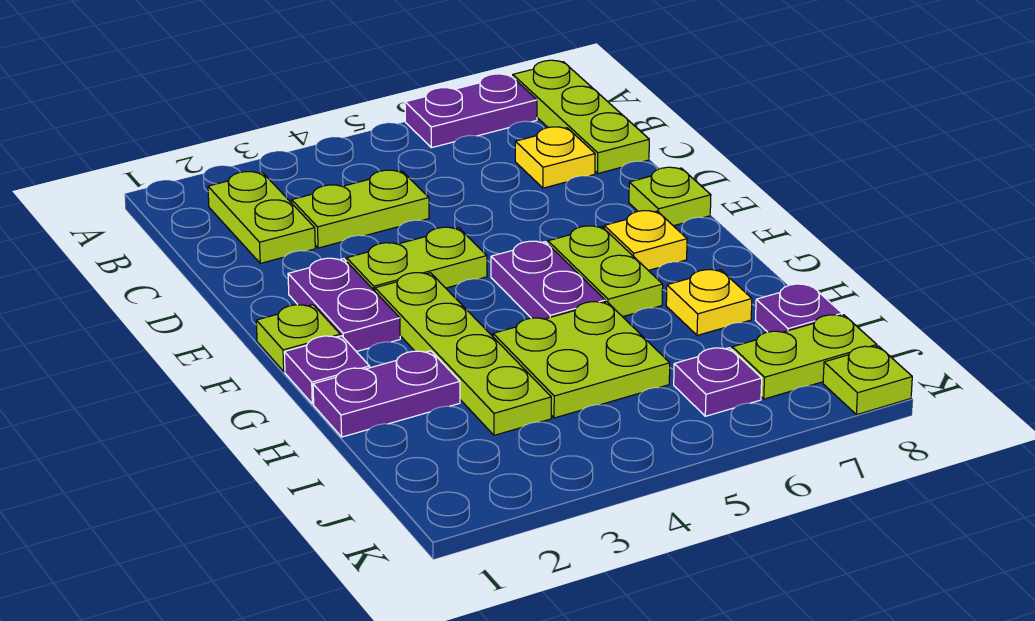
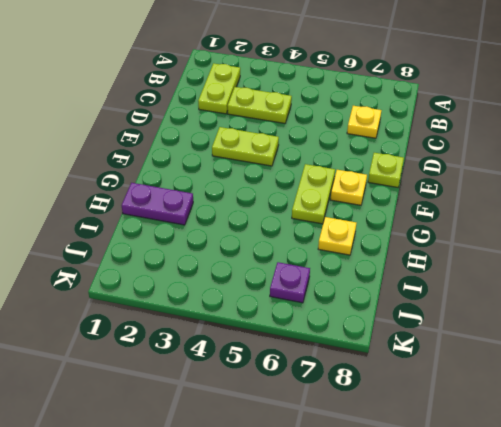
none -> purple plate A6:A7 level 1
none -> lime plate A8:C8 level 1
none -> purple plate E2:F2 level 1

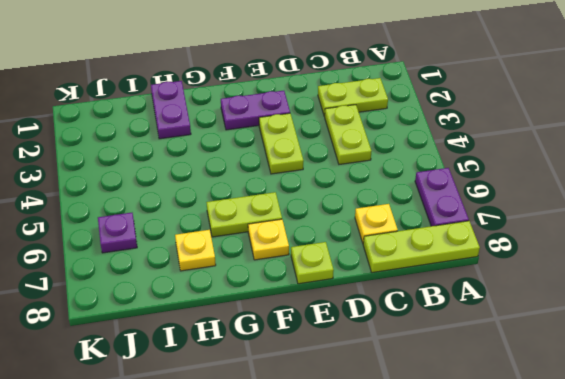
none -> lime plate F1 level 1
none -> lime plate F3:I3 level 1
none -> purple plate F5:G5 level 1

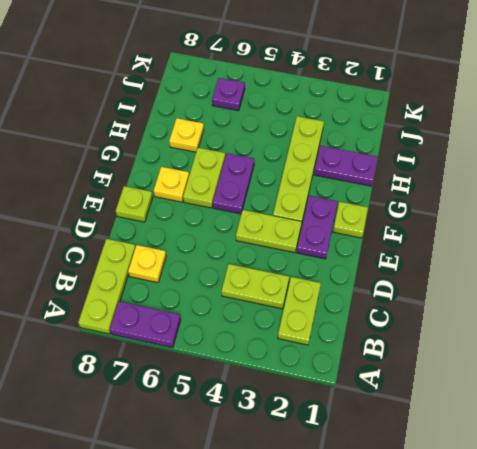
none -> purple plate G1 level 1
none -> lime plate H4:I5 level 1
none -> purple plate I8 level 1

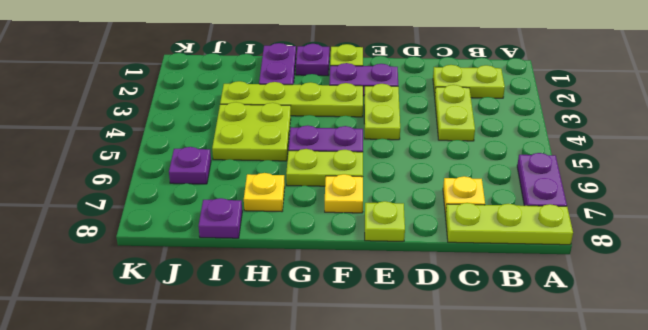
none -> lime plate J7:J8 level 1
none -> lime plate K8 level 1

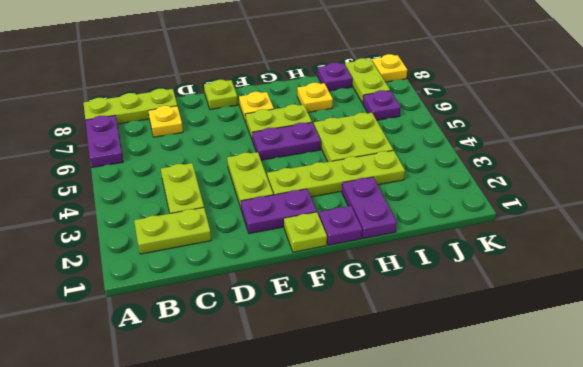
yellow plate K8 level 1 -> lime plate K8 level 1

